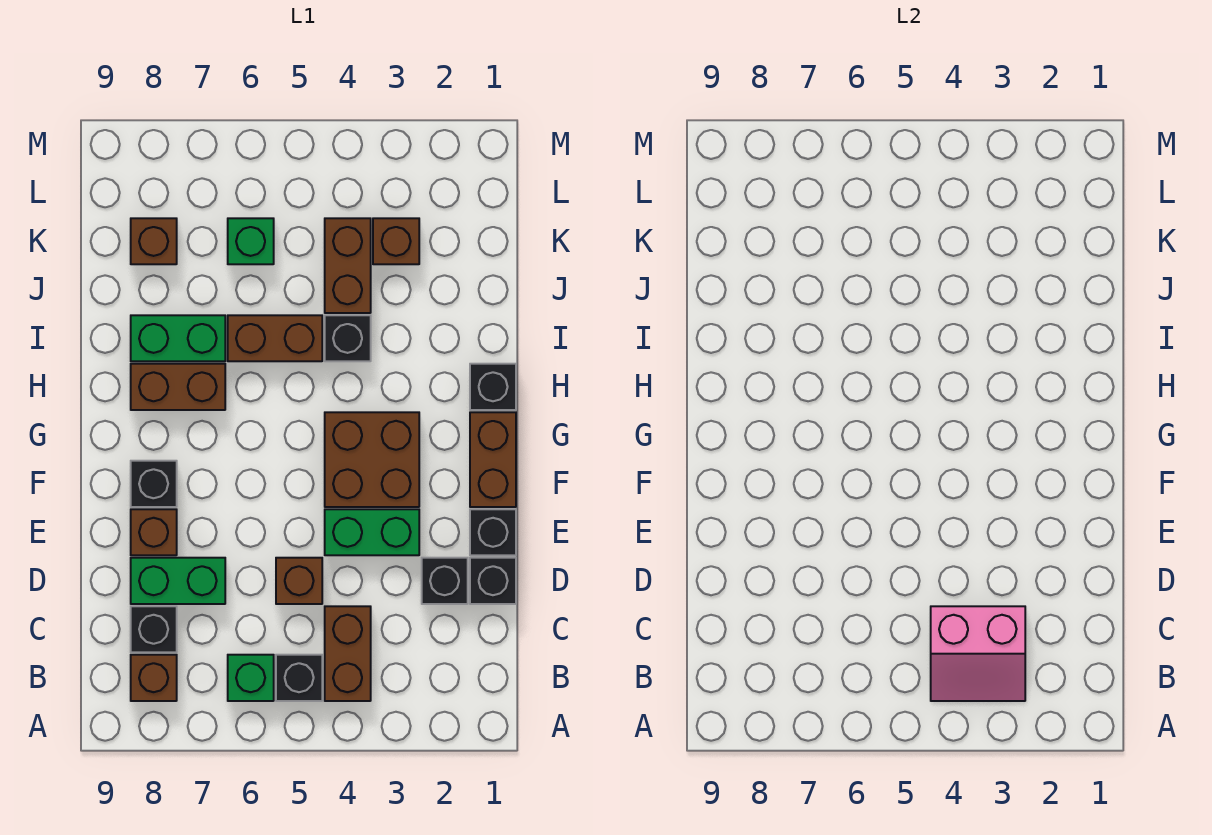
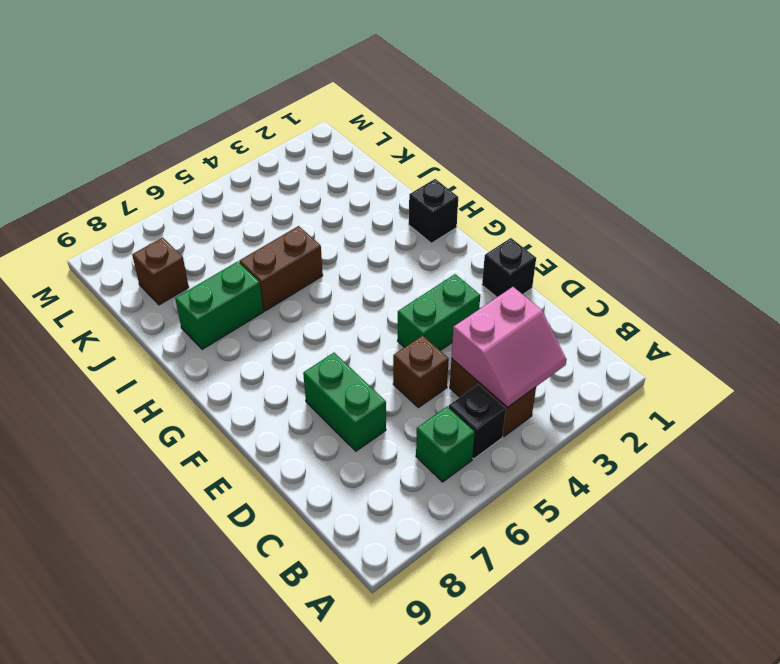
green brick D7:E7 level 1 -> green brick D7:D8 level 1
none -> brown brick B8 level 1
none -> black brick C8 level 1
none -> black brick D1 level 1

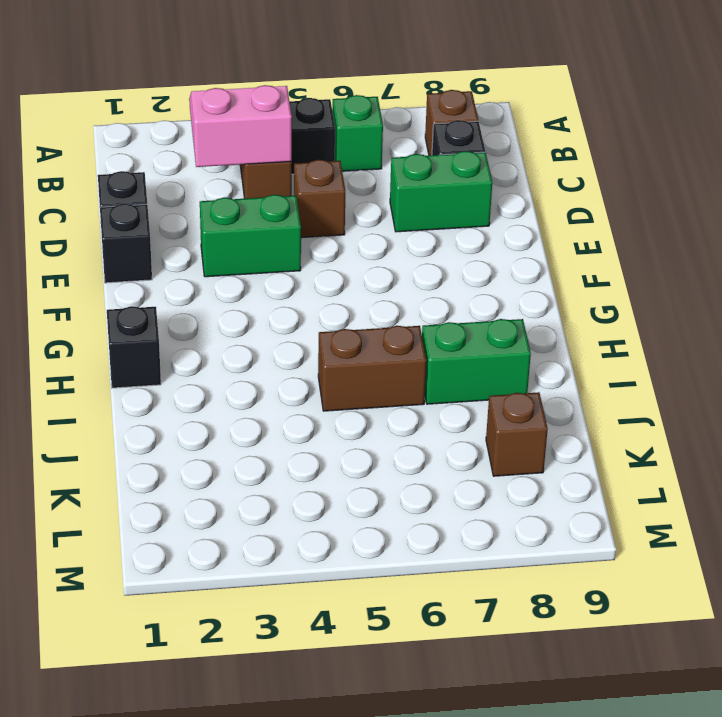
none -> black brick D2 level 1
none -> brown brick E8 level 1
none -> brown brick F1:G1 level 1

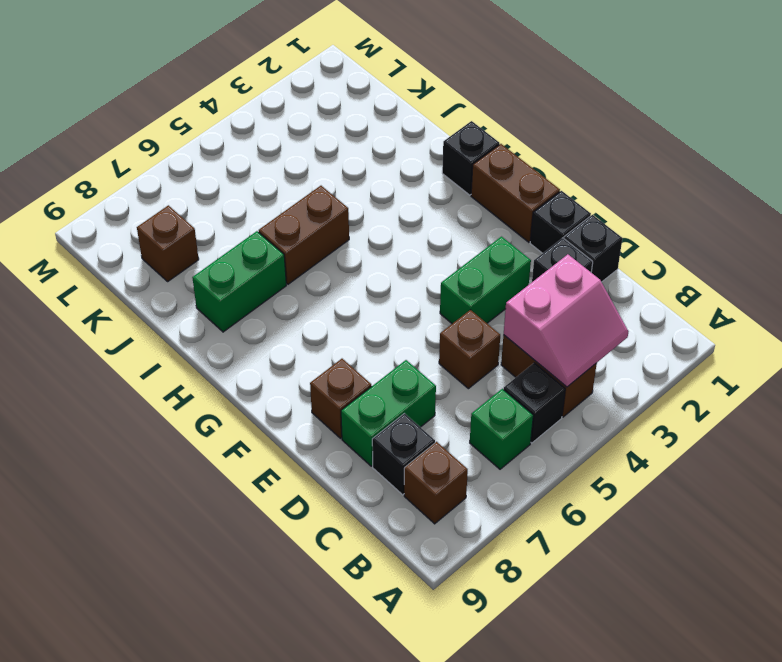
none -> brown brick F3:G4 level 1
none -> black brick F8 level 1
none -> brown brick H7:H8 level 1

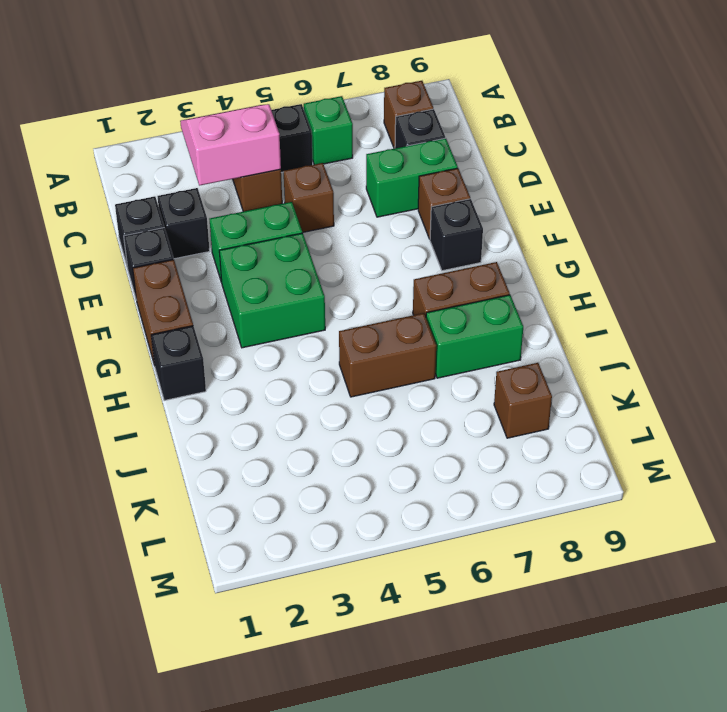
green brick F3:G4 level 1 -> brown brick F3:G4 level 1
none -> black brick I4 level 1
none -> brown brick J4:K4 level 1
none -> brown brick K3 level 1

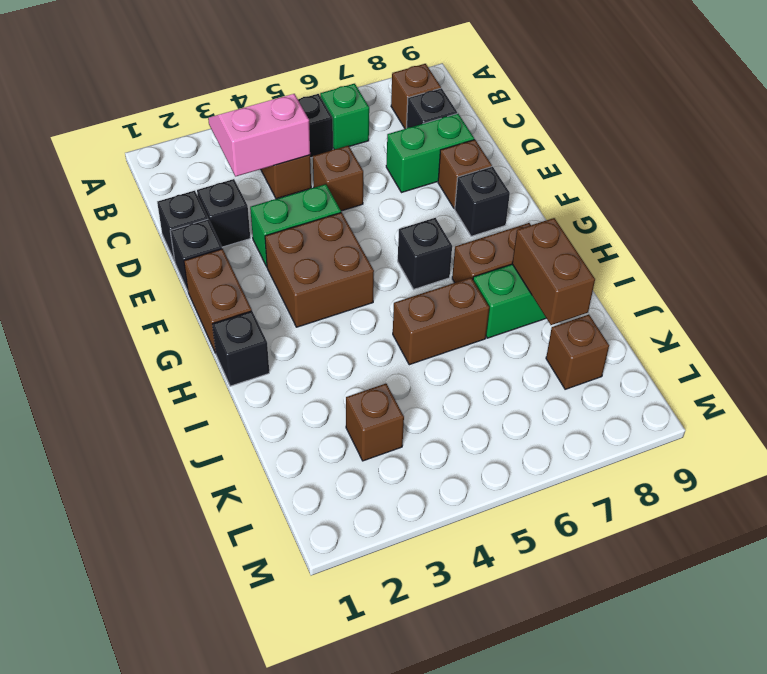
black brick G6 level 1 -> black brick I4 level 1
brown brick I8:J8 level 2 -> brown brick J4:K4 level 1
none -> green brick K6 level 1

